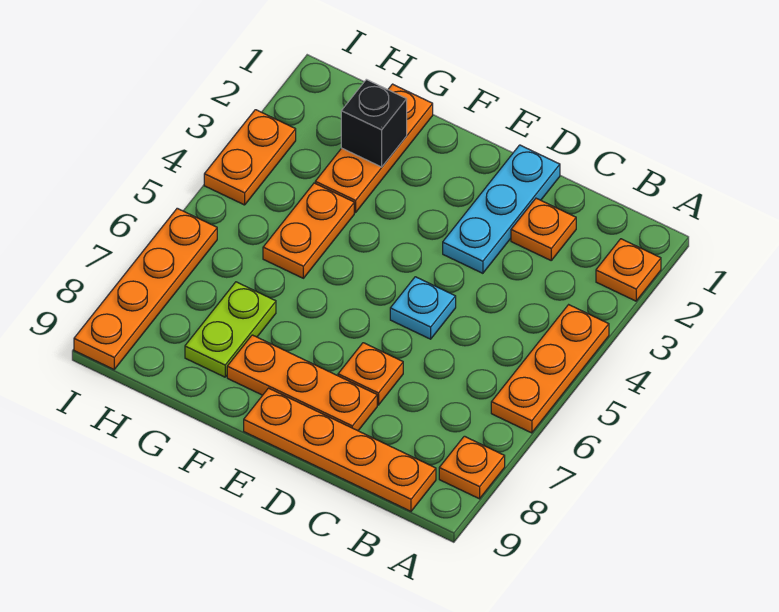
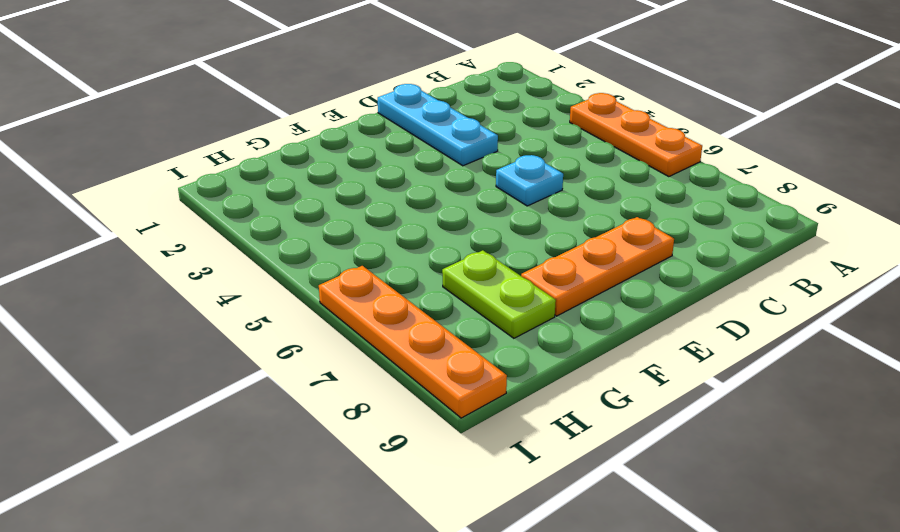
none -> orange plate A2 level 1
none -> orange plate A8 level 1
none -> orange plate B9:E9 level 1

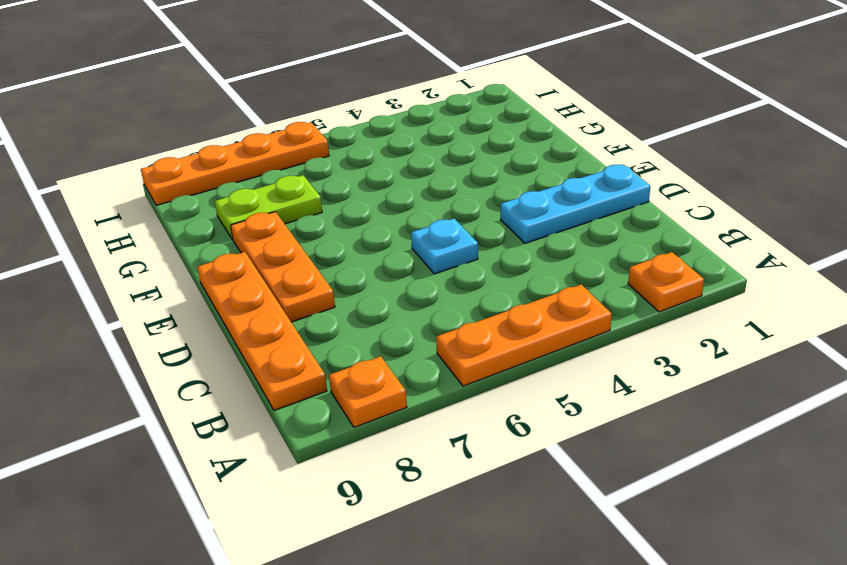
none -> orange plate C2 level 1
none -> orange plate D7 level 1
none -> orange plate G1:G3 level 1

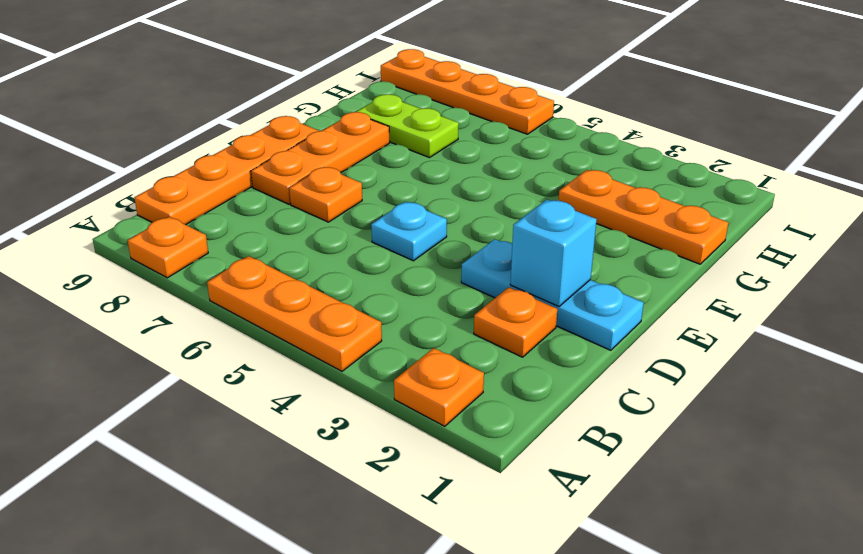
cyan brick D2 level 2 -> none
none -> orange plate G4:G5 level 1
none -> orange plate I3:I4 level 1
none -> black brick G2 level 2

